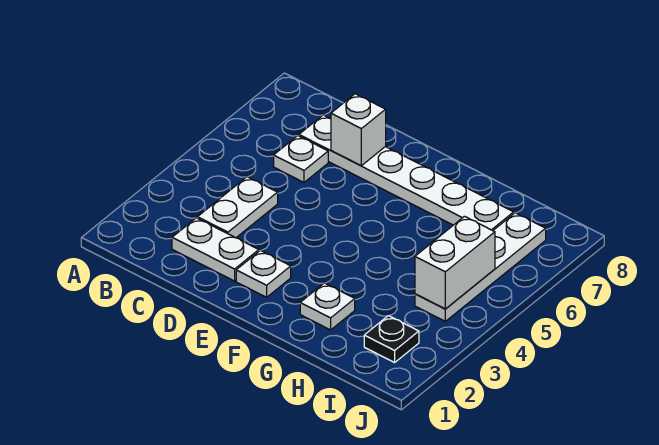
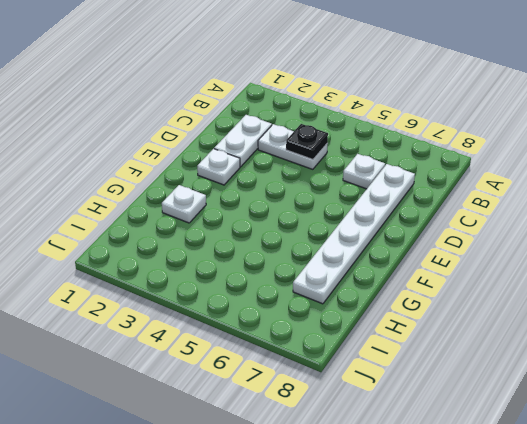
black plate C4 level 2 -> black plate I2 level 1
none -> white plate I4:I7 level 1
none -> white brick D7 level 2

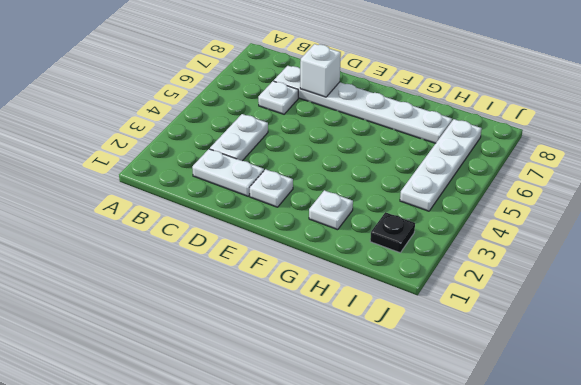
none -> white brick I4:I5 level 2

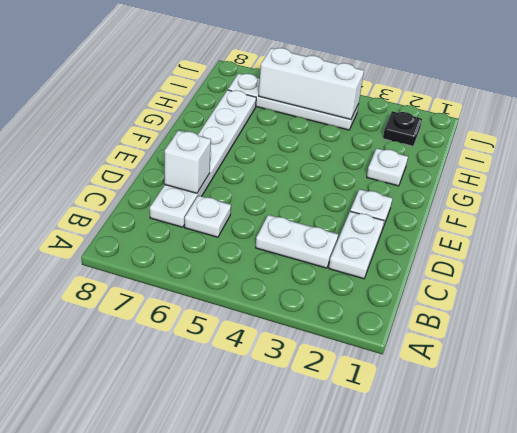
white brick I4:I6 level 2 -> white brick I4:I5 level 2

